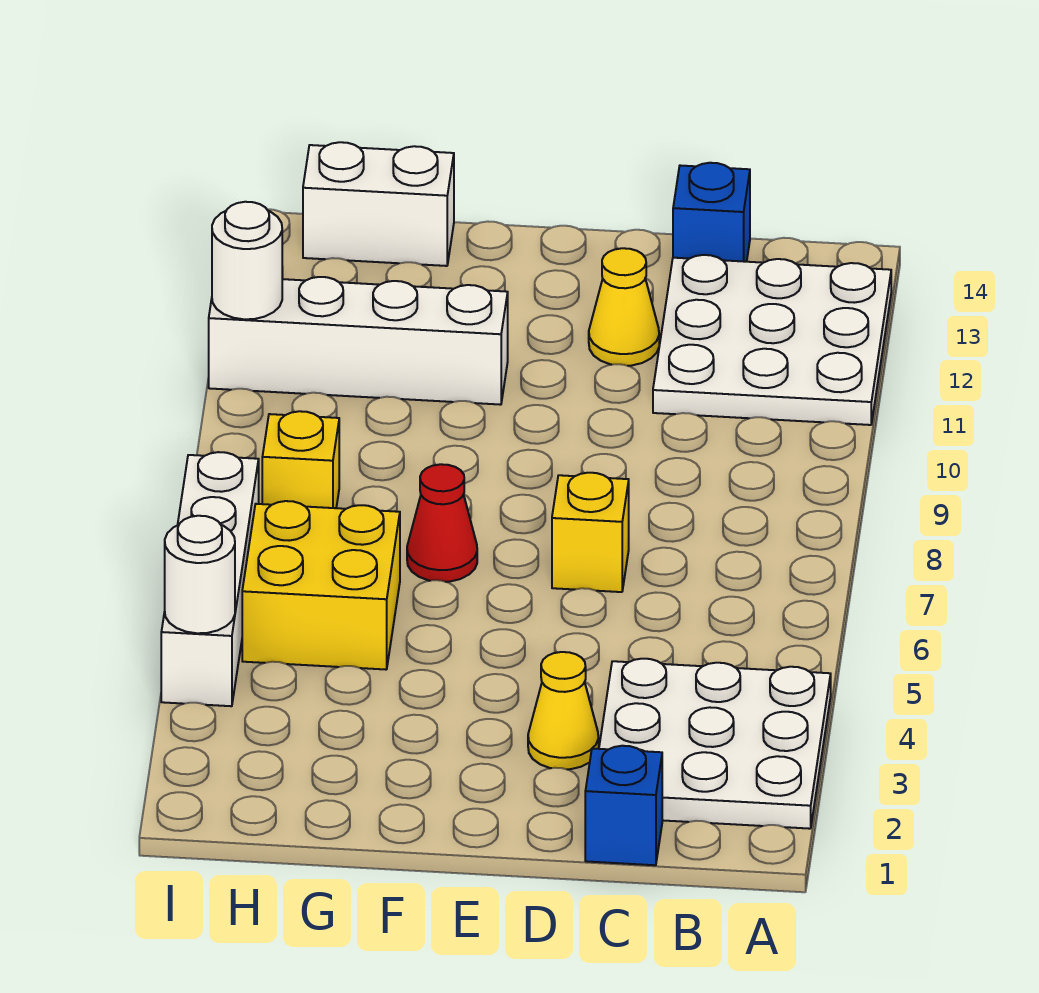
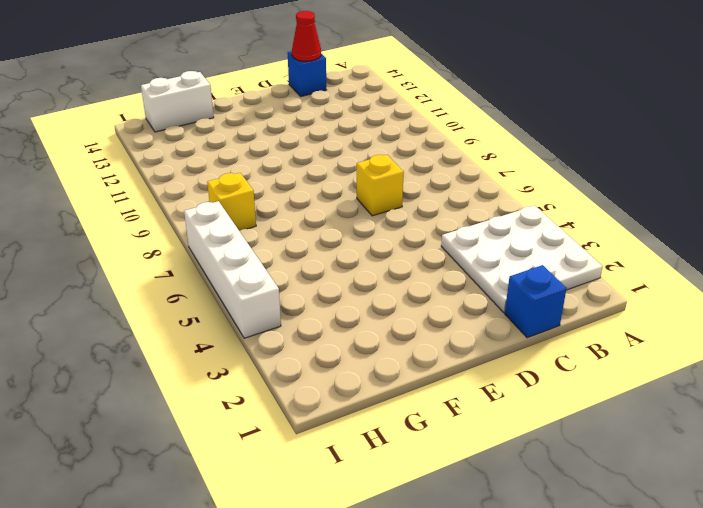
red cone C14 level 2 -> red cone F7 level 1
none -> white plate A11:C13 level 1
none -> yellow cone D3 level 1
none -> yellow cone D12 level 1

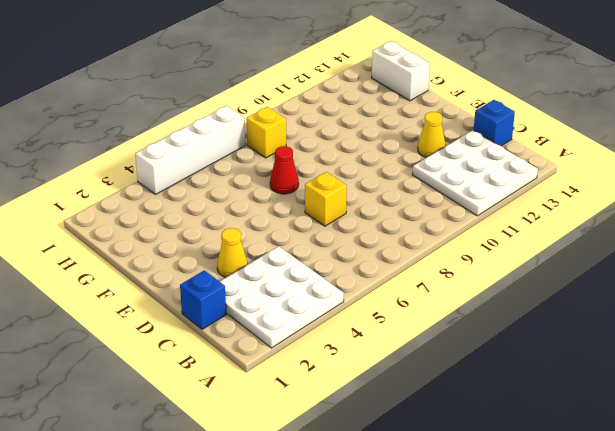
none -> white brick F11:I11 level 1
none -> yellow brick G5:H6 level 1
none -> white round brick I4 level 2

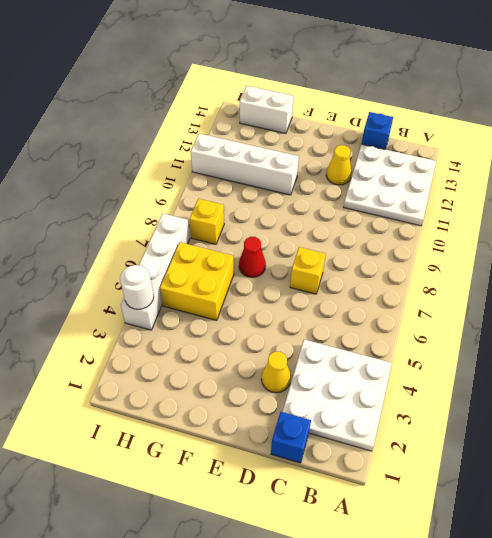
none -> white round brick I11 level 2

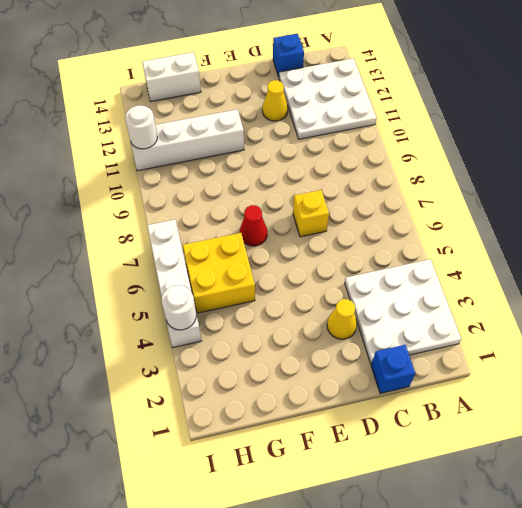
none -> yellow brick H8 level 1

